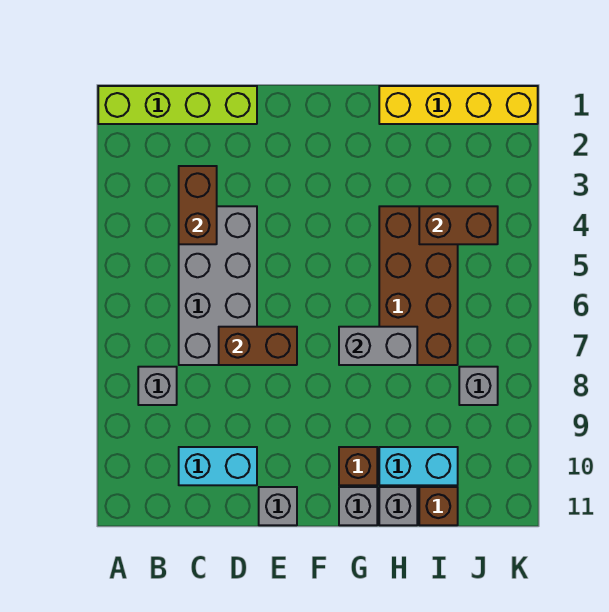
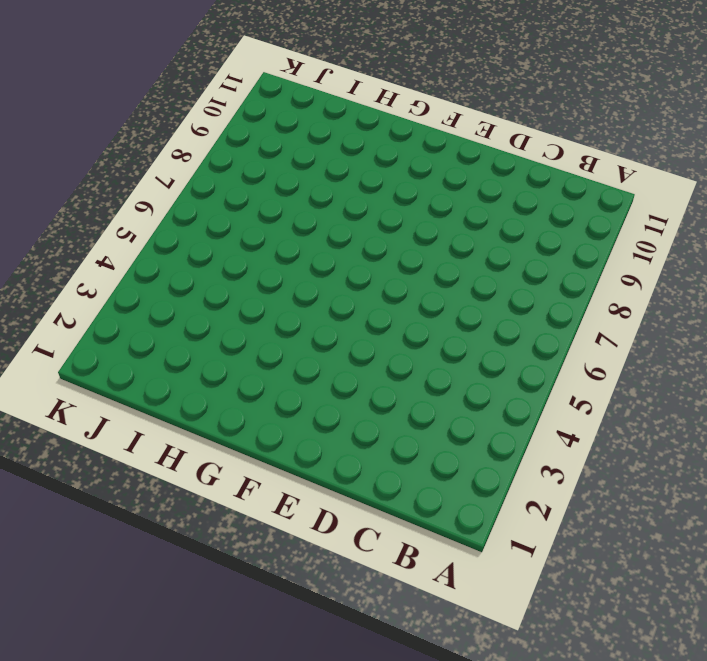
none -> lime brick A1:D1 level 1
none -> grey brick B8 level 1
none -> grey brick C4:D7 level 1

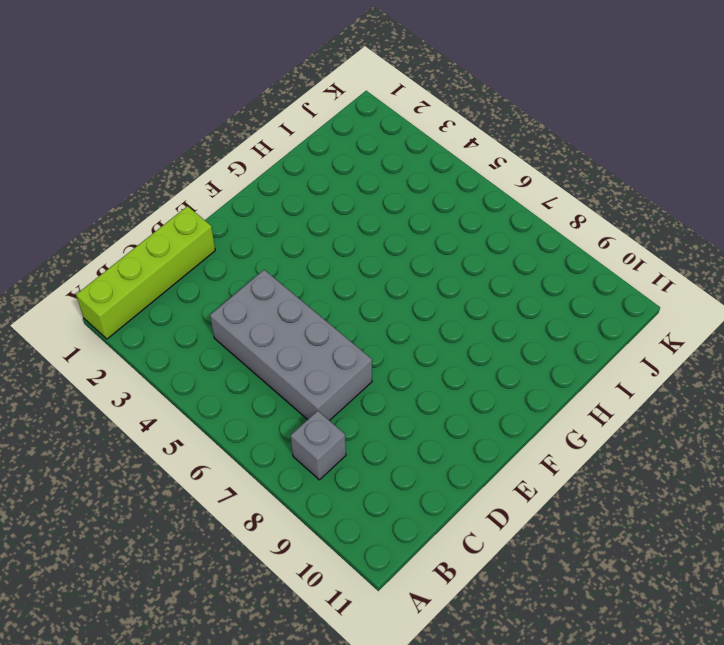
none -> cyan brick C10:D10 level 1
none -> grey brick E11 level 1
none -> brown brick G10 level 1

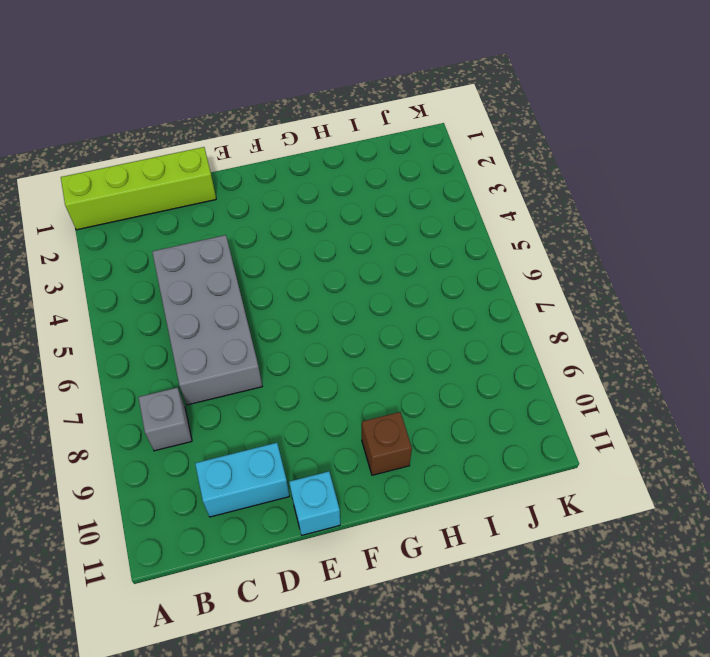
cyan brick E11 level 1 -> grey brick E11 level 1
none -> grey brick G11 level 1
none -> yellow brick H1:K1 level 1
none -> brown brick H4:I7 level 1

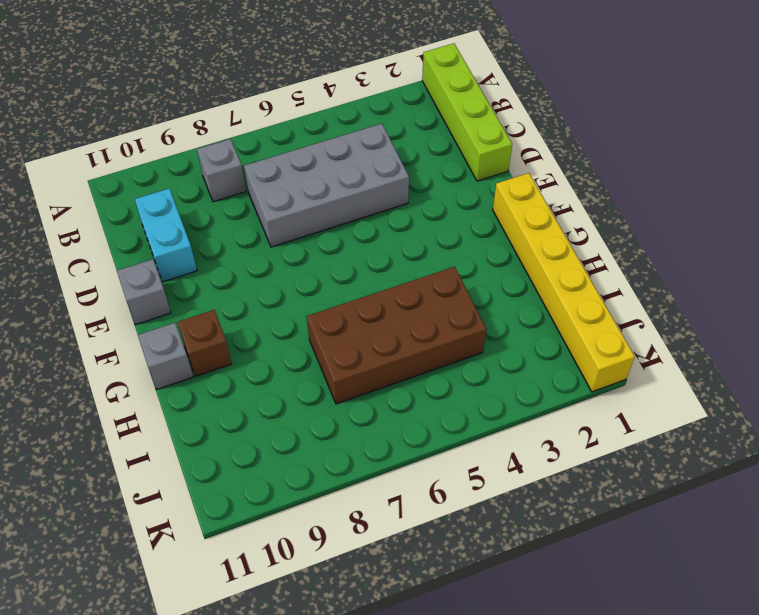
yellow brick F1:K1 level 1 -> yellow brick H1:K1 level 1
none -> cyan brick H10:I10 level 1
none -> grey brick H11 level 1
none -> brown brick I11 level 1

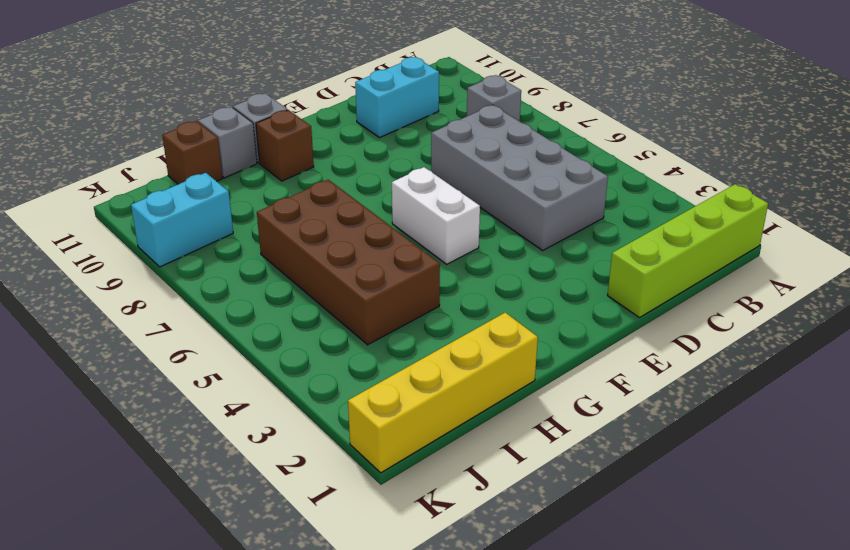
white brick F5:F6 level 1 -> none
cyan brick J9:K9 level 1 -> cyan brick H10:I10 level 1
none -> grey brick E11 level 1
none -> grey brick J8 level 1
none -> brown brick C3:C4 level 2

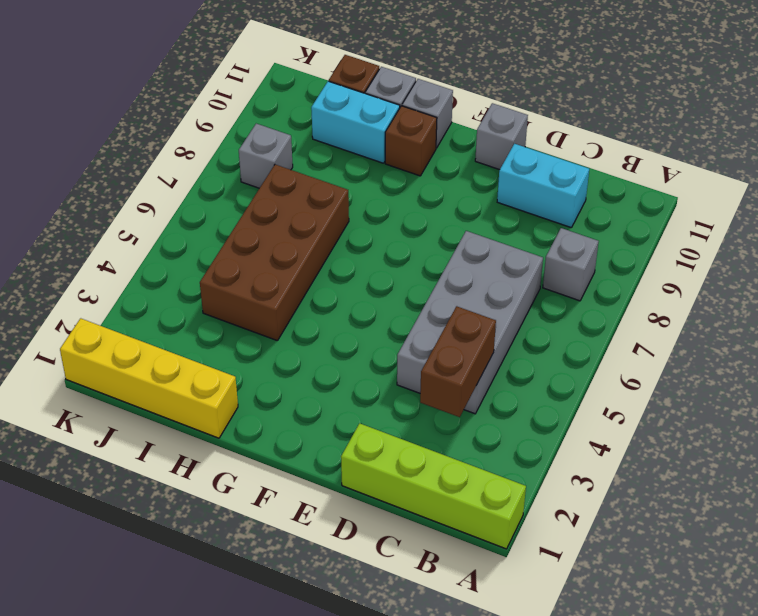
none -> brown brick D7:E7 level 2
none -> grey brick G7:H7 level 2
none -> brown brick I4:J4 level 2

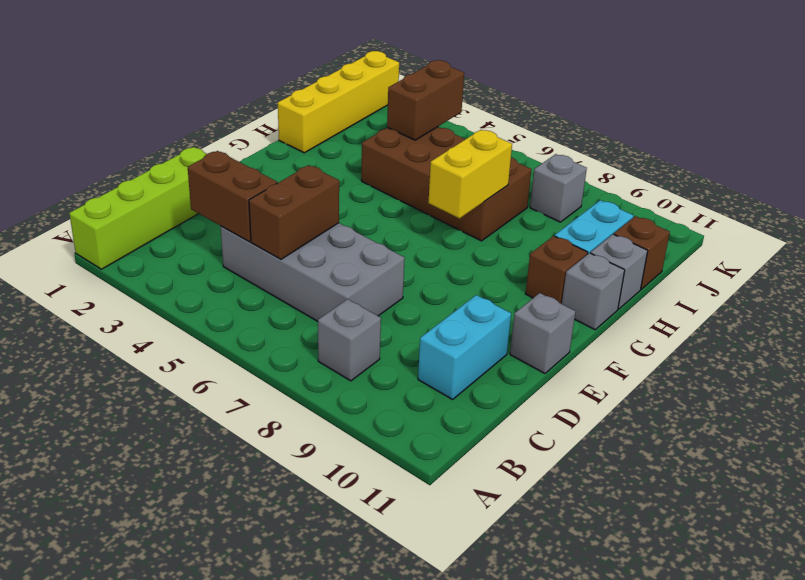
brown brick C5:D5 level 2 -> brown brick D7:E7 level 2
yellow brick G7:H7 level 2 -> grey brick G7:H7 level 2

